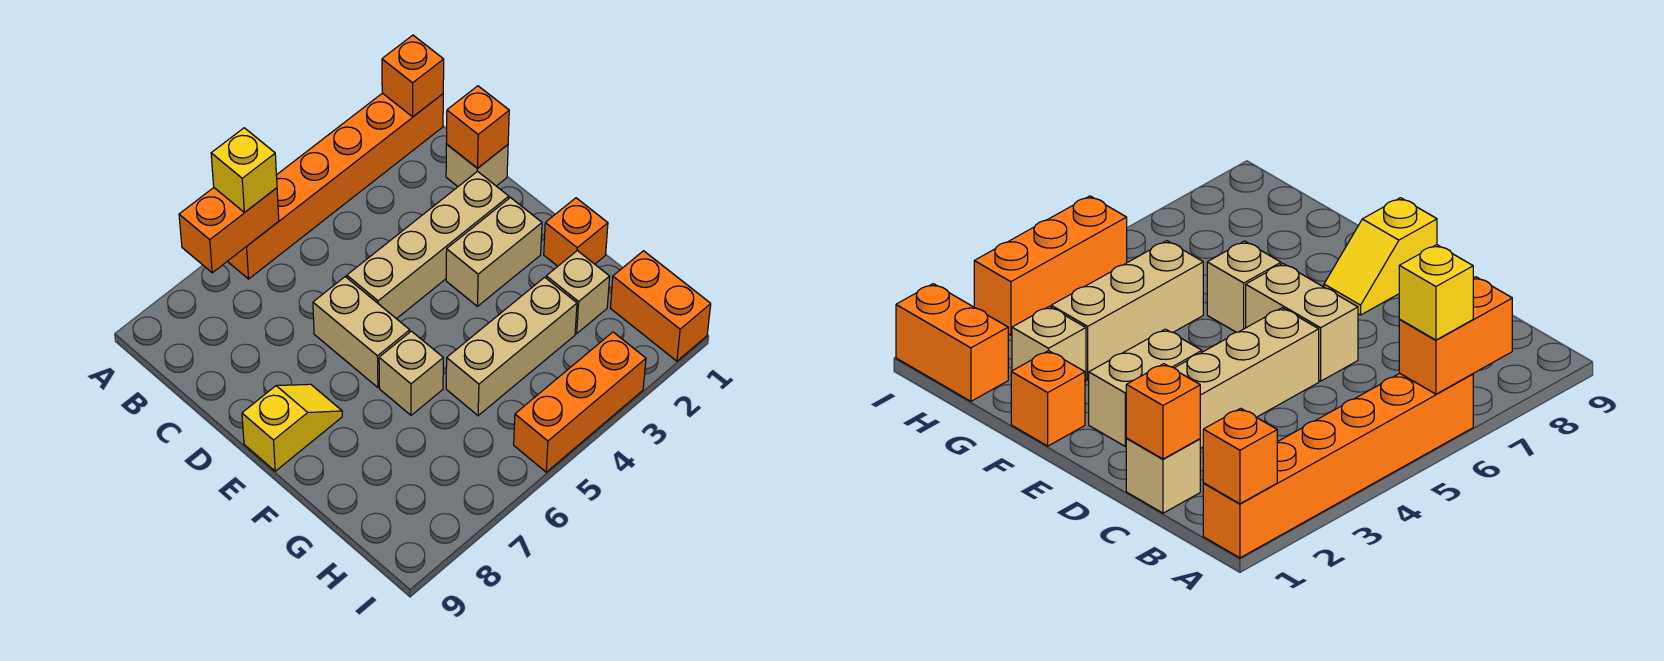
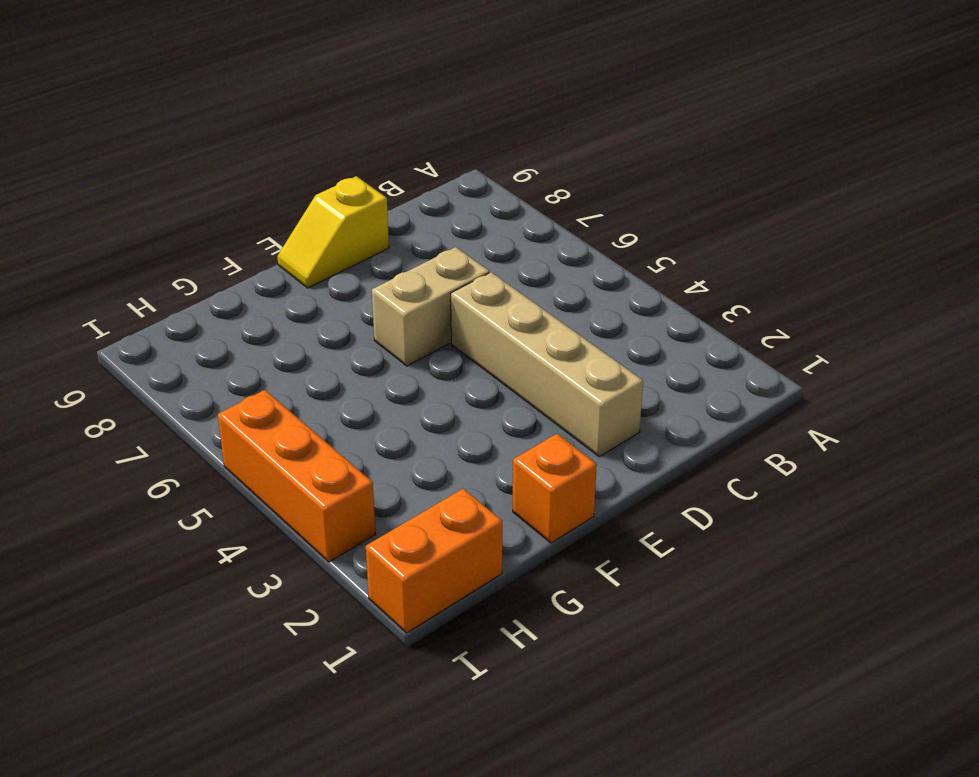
yellow slope D9:E9 level 1 top D -> yellow slope E8:E9 level 1 top 9
none -> orange brick A1:A6 level 1
none -> tan brick C1 level 1
none -> tan brick E2:E3 level 1

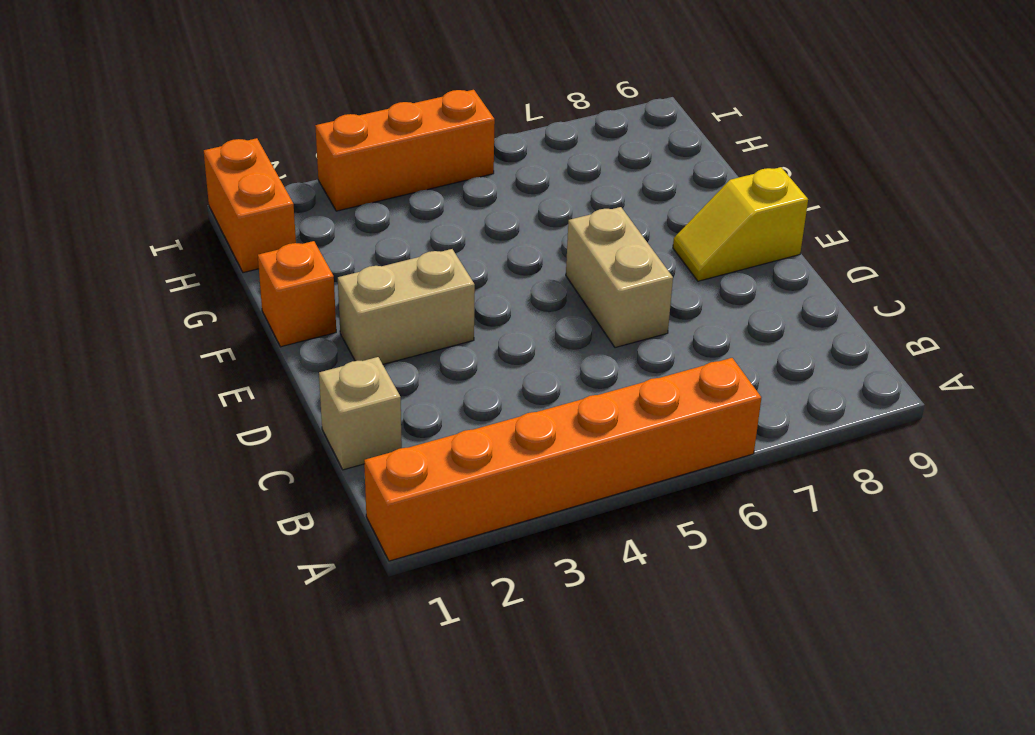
none -> tan brick D2:D5 level 1
none -> tan brick F6 level 1
none -> tan brick G2 level 1

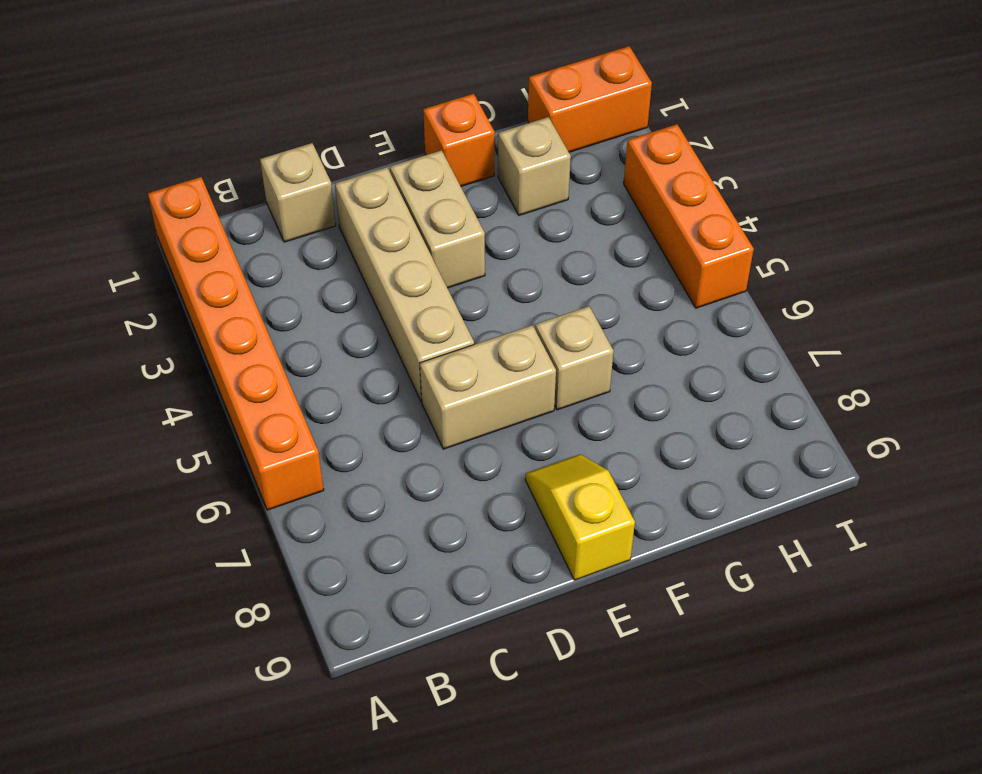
none -> tan brick G3:G5 level 1
none -> orange brick A1 level 2
none -> orange brick A6:A7 level 2

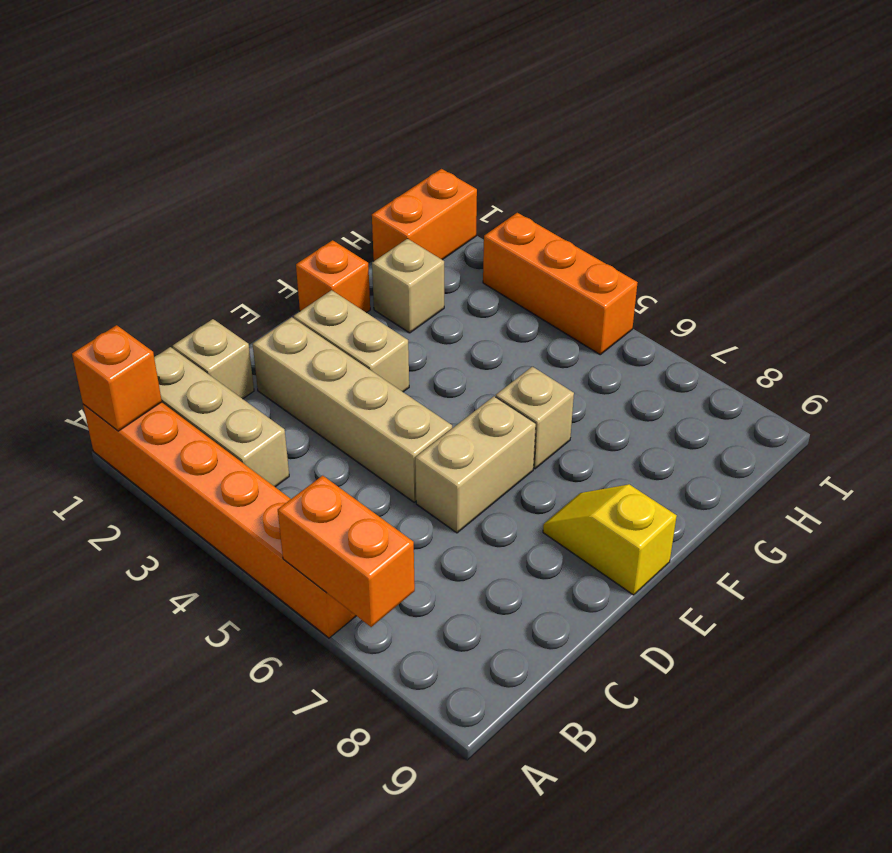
tan brick B1:B3 level 1 -> tan brick G3:G5 level 1
none -> orange brick C1 level 2
none -> yellow brick A6 level 3

